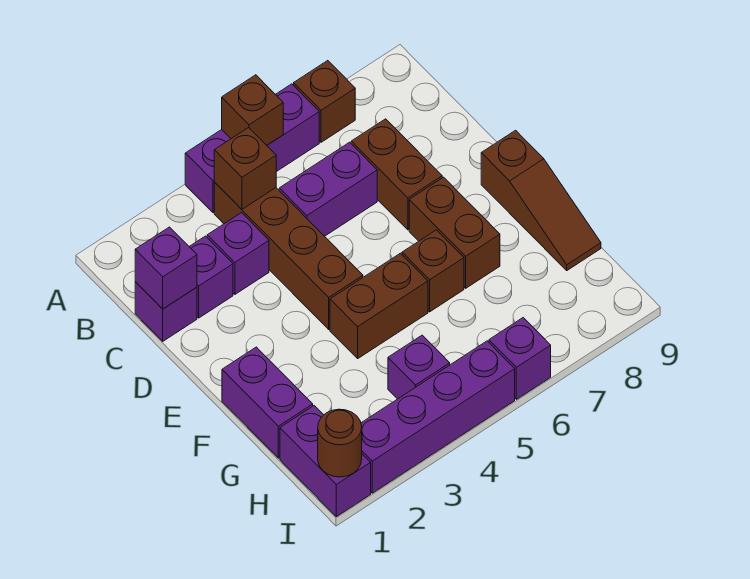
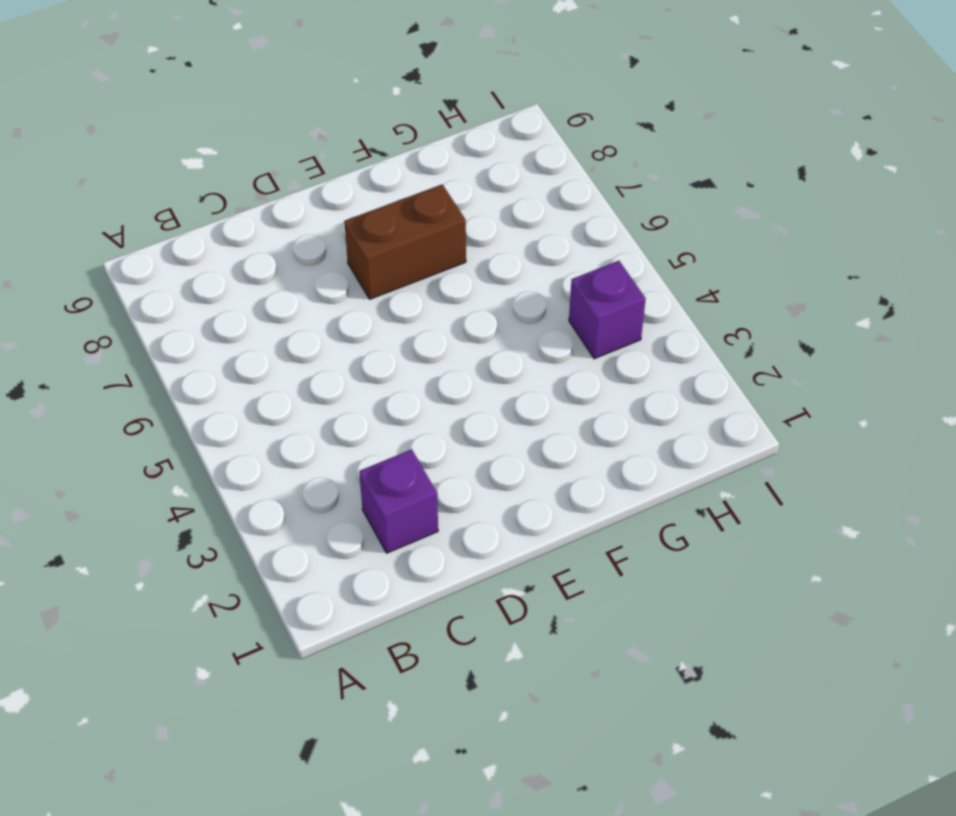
none -> purple brick A4:A6 level 1
none -> brown brick A7 level 1
none -> brown brick B4:E4 level 1

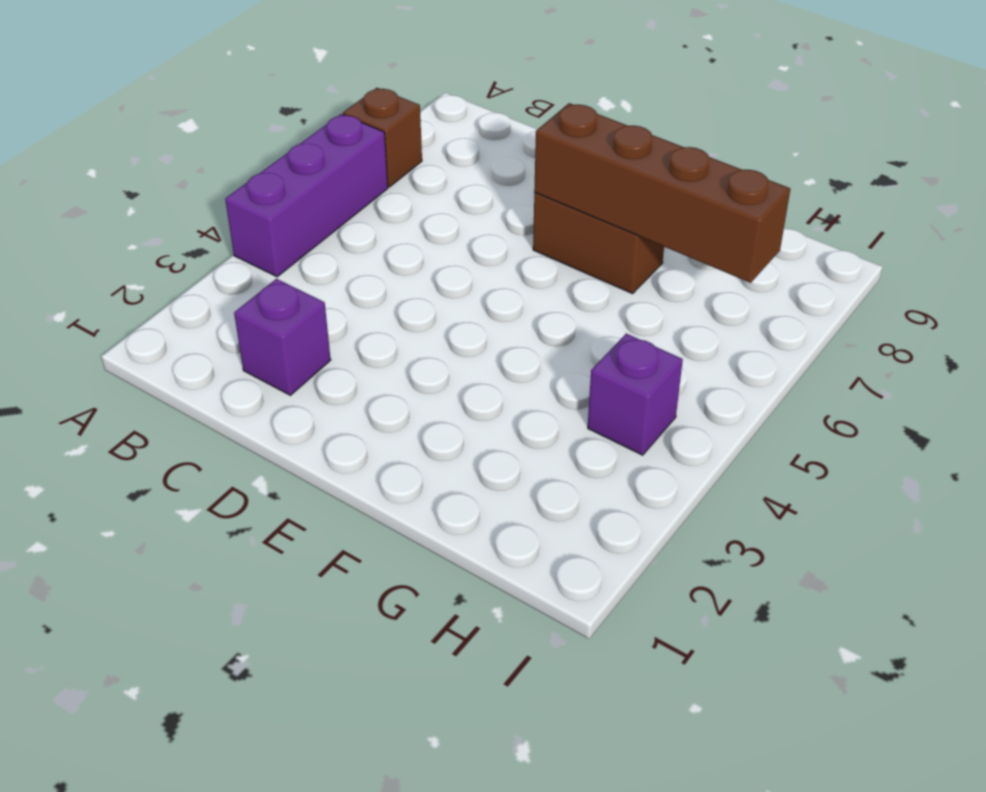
brown brick E7:H7 level 2 -> brown brick B4:E4 level 1
none -> purple brick C1 level 1
none -> purple brick C3 level 1
none -> purple brick C5:C6 level 1

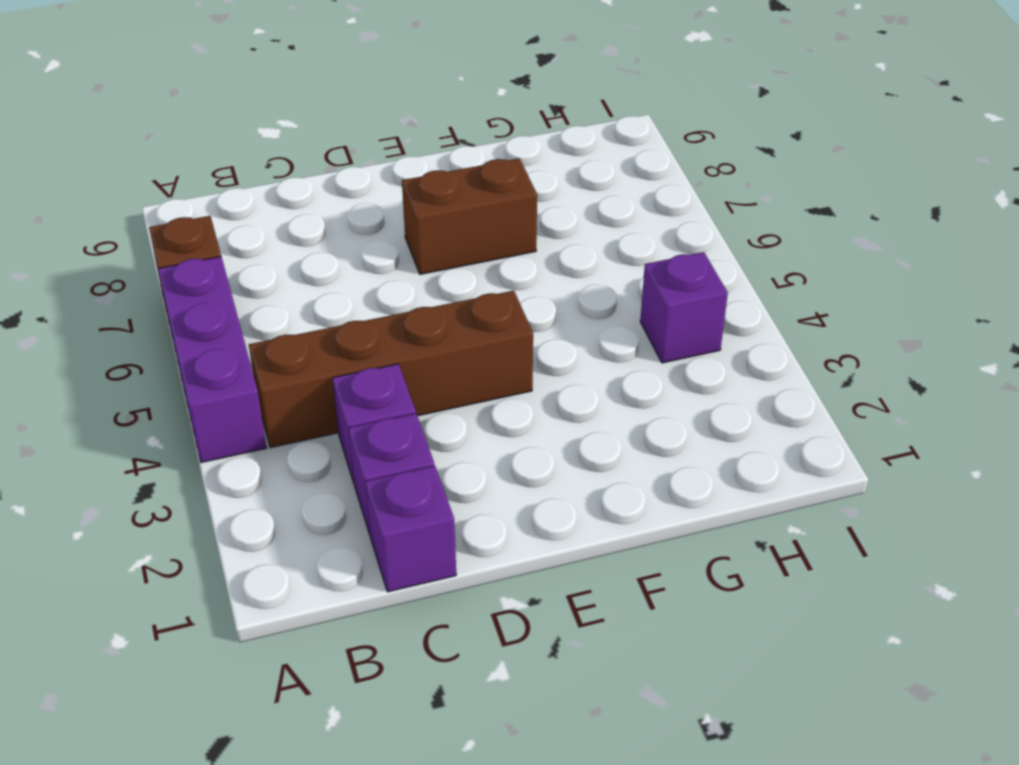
none -> purple brick C5:C6 level 1
none -> brown brick C7:D7 level 1
none -> brown slope E9:G9 level 1 top E

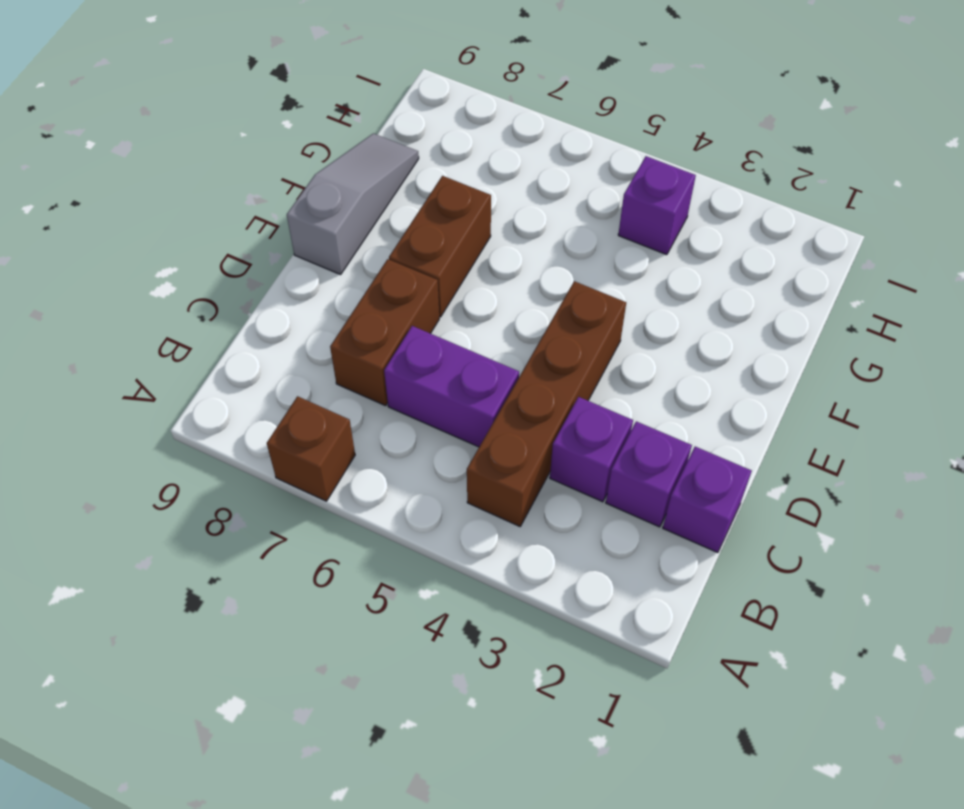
grey slope E9:G9 level 1 top E -> brown slope E9:G9 level 1 top E
none -> purple brick A4:A6 level 1
none -> purple brick F1:G1 level 1
none -> brown brick F4:F5 level 1

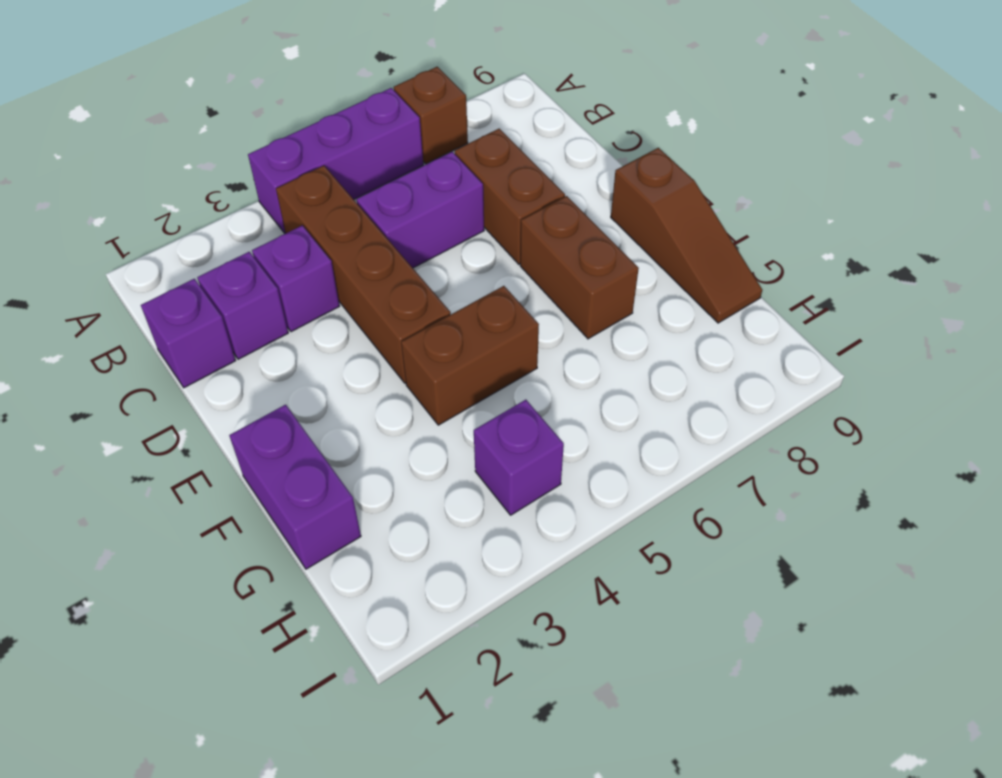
none -> brown brick F6 level 1
none -> purple brick H1:I1 level 1
none -> purple brick I2:I5 level 1

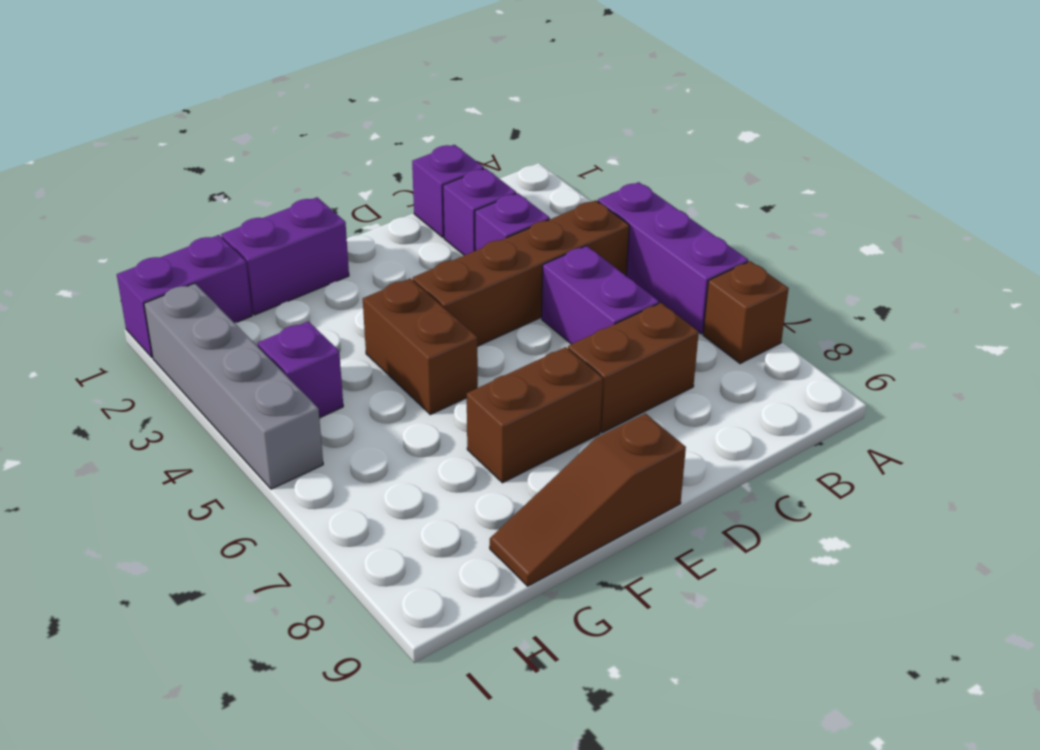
grey brick I2:I5 level 1 -> purple brick I2:I5 level 1
none -> brown brick F6 level 1
none -> purple brick I6 level 1
none -> brown brick A5 level 2

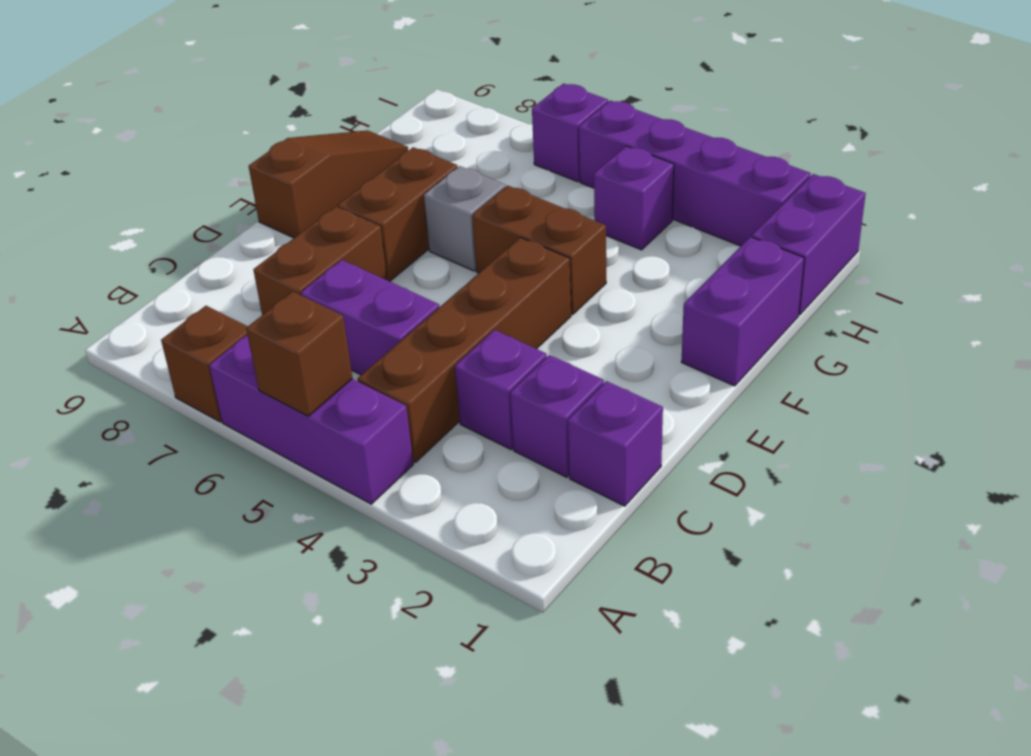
grey brick F6 level 1 -> brown brick F6 level 1
none -> brown brick B4 level 2
none -> purple brick C1 level 2
none -> brown round brick I1 level 2

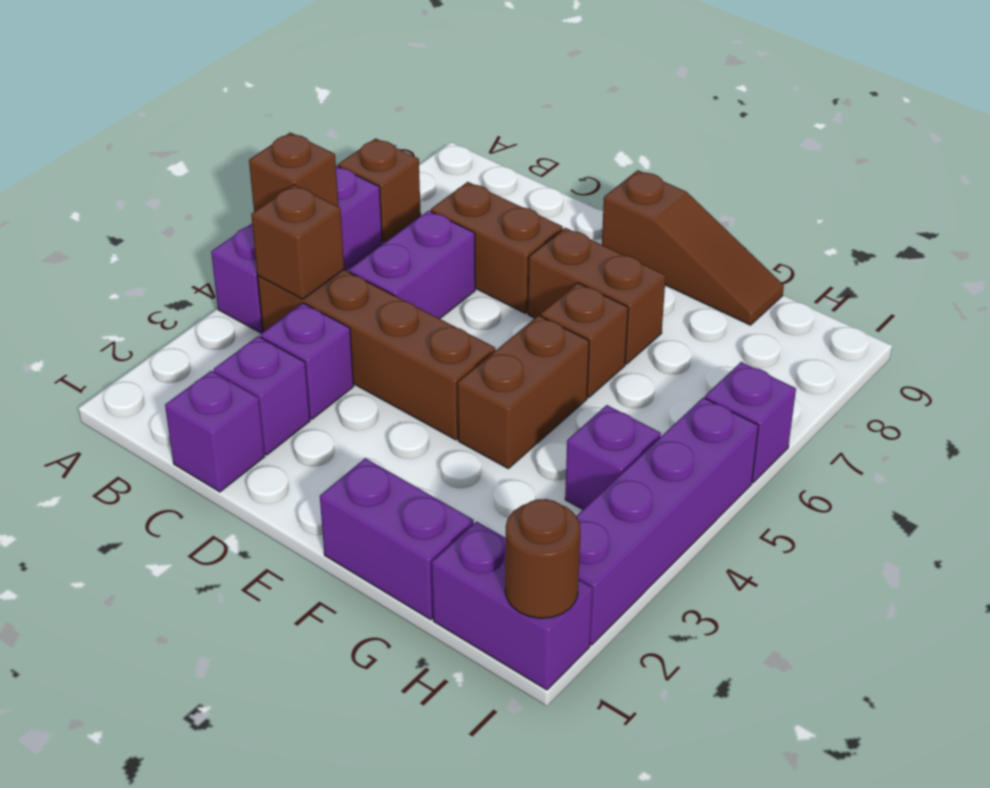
none -> purple brick C1 level 2

